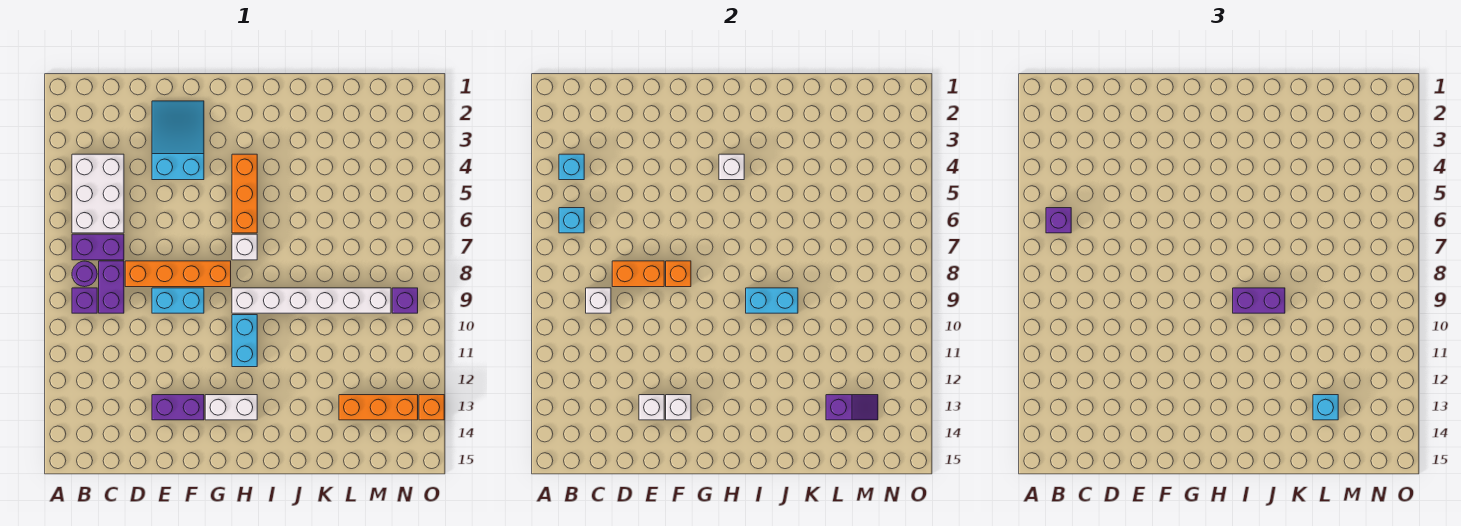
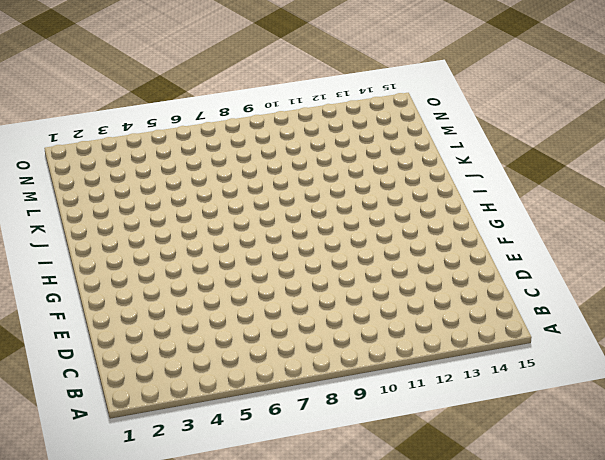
none -> white brick B4:C6 level 1
none -> purple brick B7:C7 level 1
none -> purple round brick B8 level 1
none -> purple brick B9 level 1

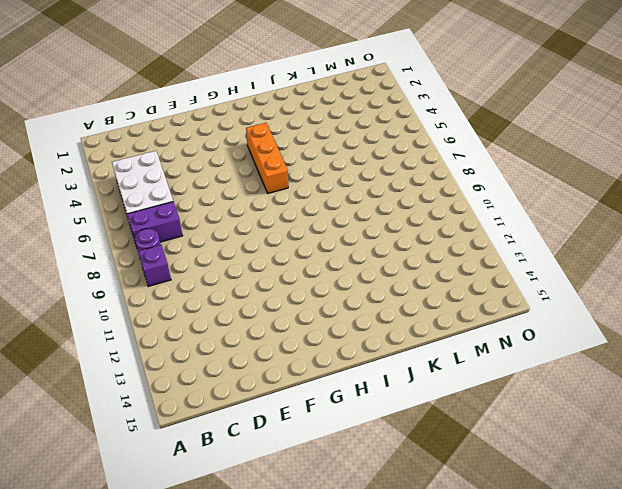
none -> purple brick C8:C9 level 1
none -> orange brick D8:G8 level 1
none -> cyan slope E2:F4 level 1 top 4
none -> cyan brick E9:F9 level 1

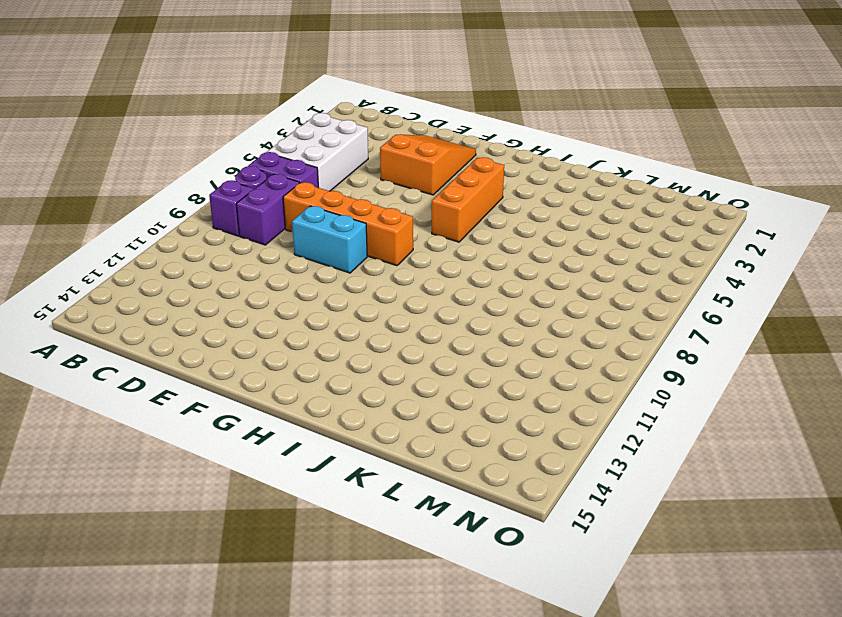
orange slope E2:F4 level 1 top 4 -> cyan slope E2:F4 level 1 top 4
none -> purple brick E13:F13 level 1
none -> white brick G13:H13 level 1
none -> white brick H7 level 1
none -> white brick H9:M9 level 1

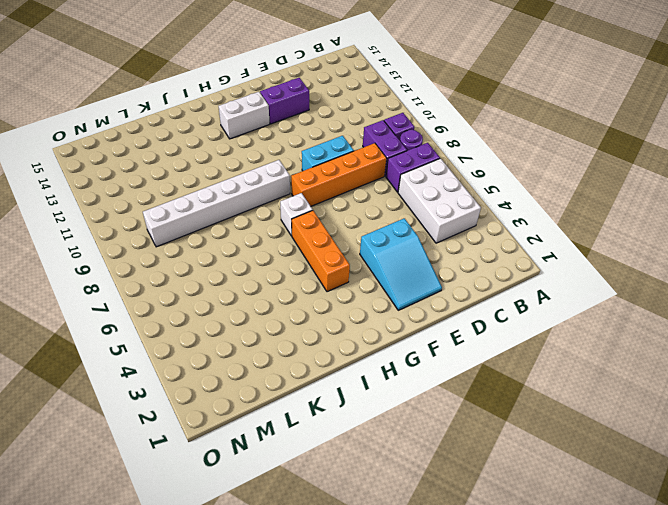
none -> cyan brick H10:H11 level 1
none -> orange brick L13:N13 level 1
none -> purple brick N9 level 1
none -> orange brick O13 level 1

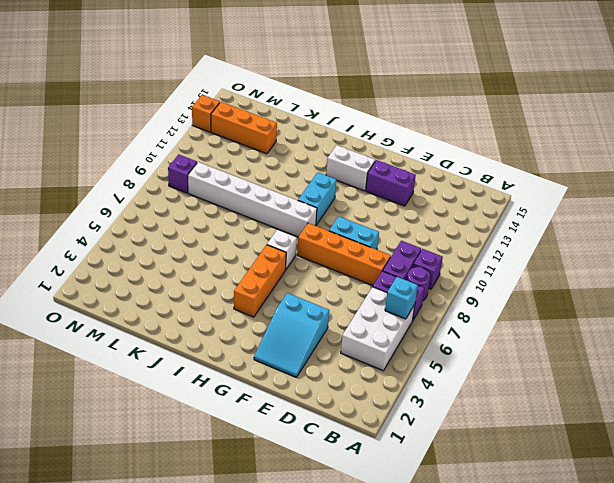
none -> cyan brick B4 level 2
none -> white brick C9 level 2
none -> orange brick D8:E8 level 2
none -> white brick E13 level 2

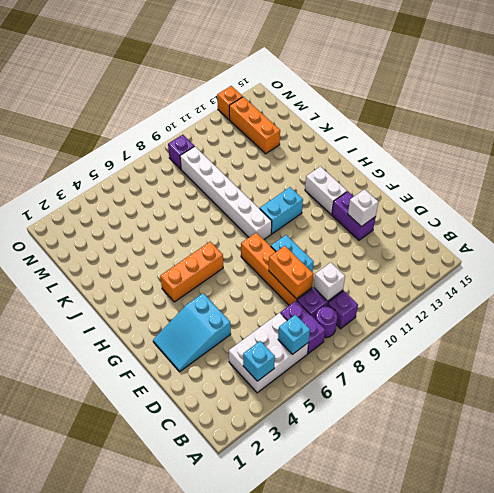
none -> white brick H7 level 1
none -> orange brick F8 level 2
none -> white brick F13 level 2
none -> white brick H4 level 2

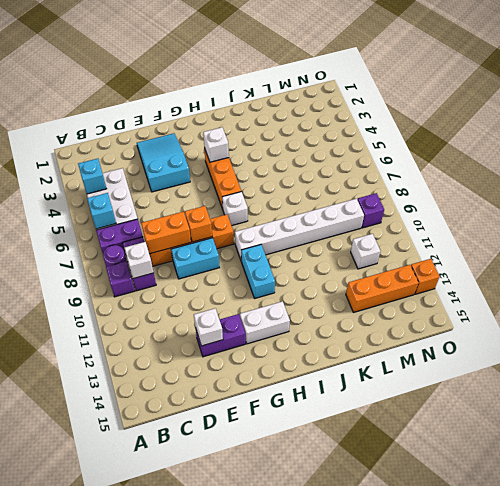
white brick M11 level 1 -> white brick F13 level 2
none -> cyan brick I9:J9 level 2
none -> purple slope L13:M13 level 2 top L
none -> purple brick B6 level 3
none -> purple brick I9:J9 level 3

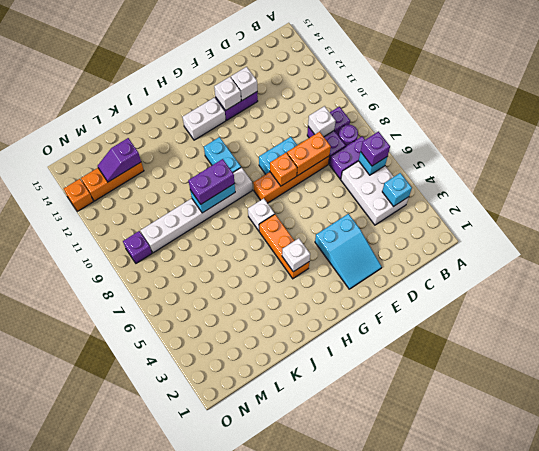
none -> cyan brick L13 level 3

